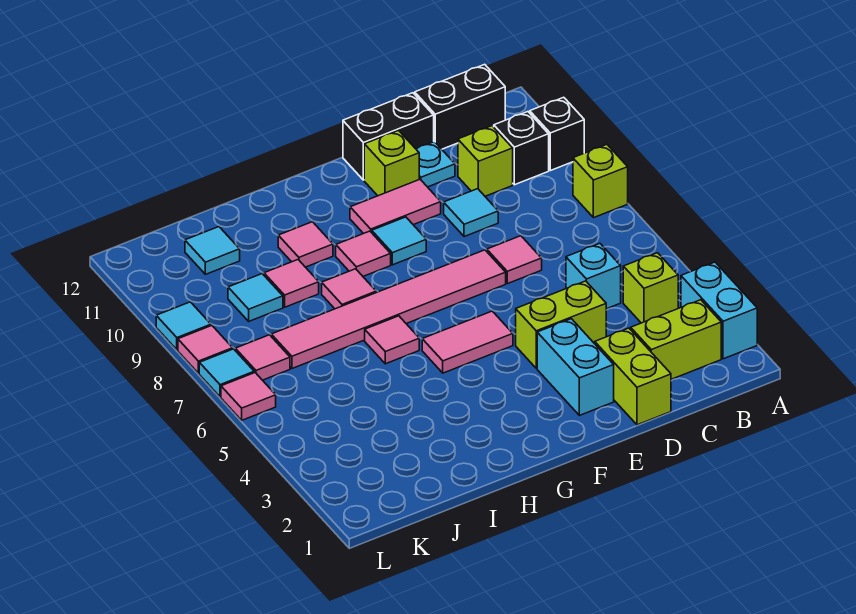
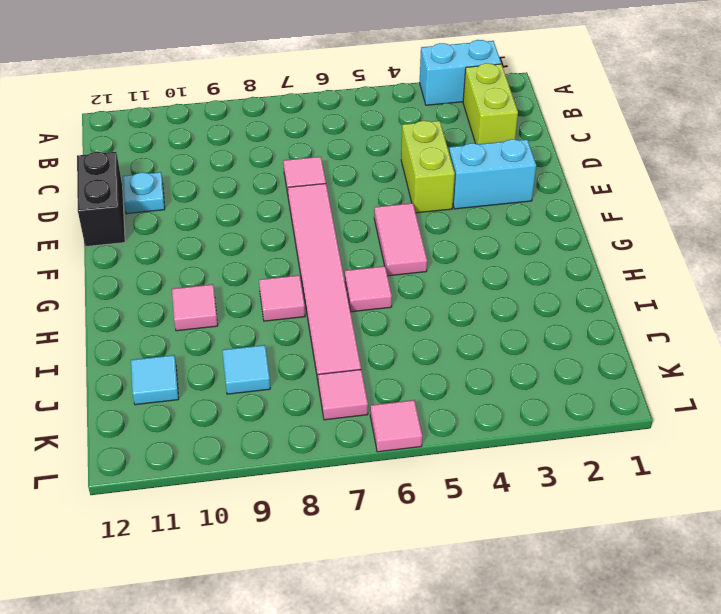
none -> lime brick A8 level 1
none -> black brick A10 level 1
none -> lime brick B4 level 1
none -> black brick B10 level 1

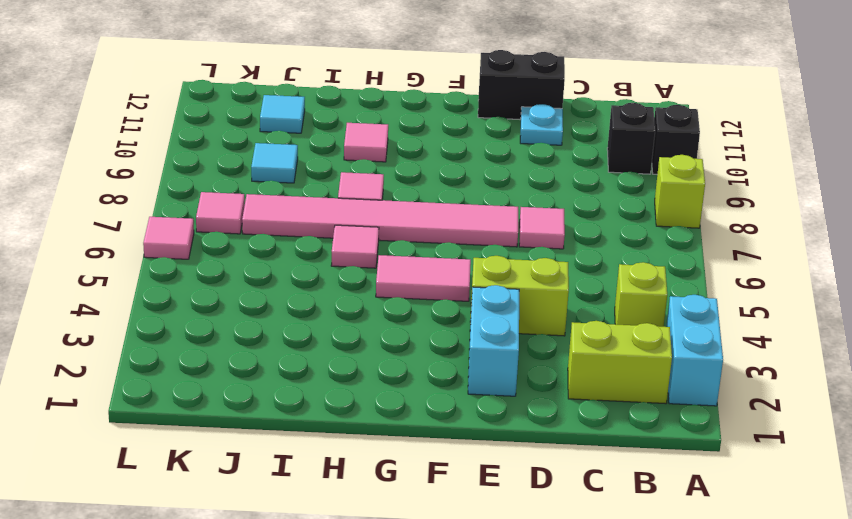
none -> black brick B12:C12 level 1
none -> cyan brick C5 level 1
none -> lime brick C10 level 1
none -> lime brick D1:D2 level 1

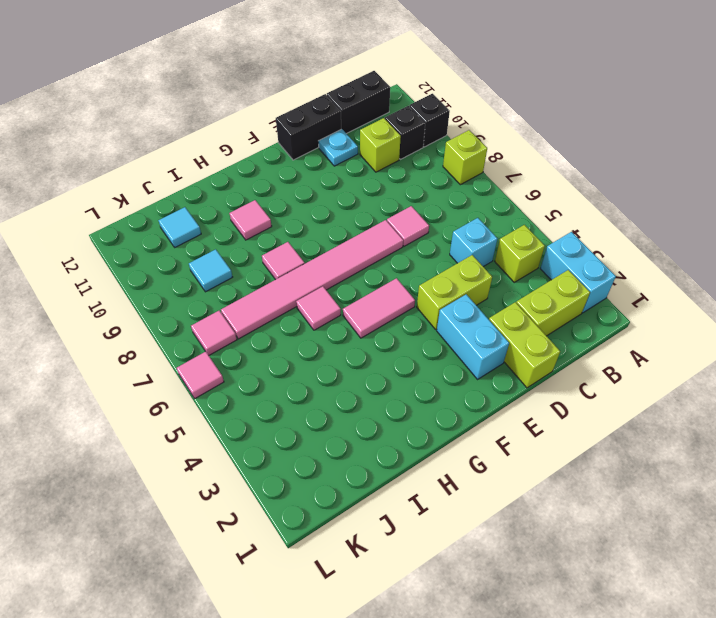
none -> cyan tile D9 level 1
none -> pink tile E10:F10 level 1
none -> lime brick E11 level 1
none -> cyan tile F9 level 1

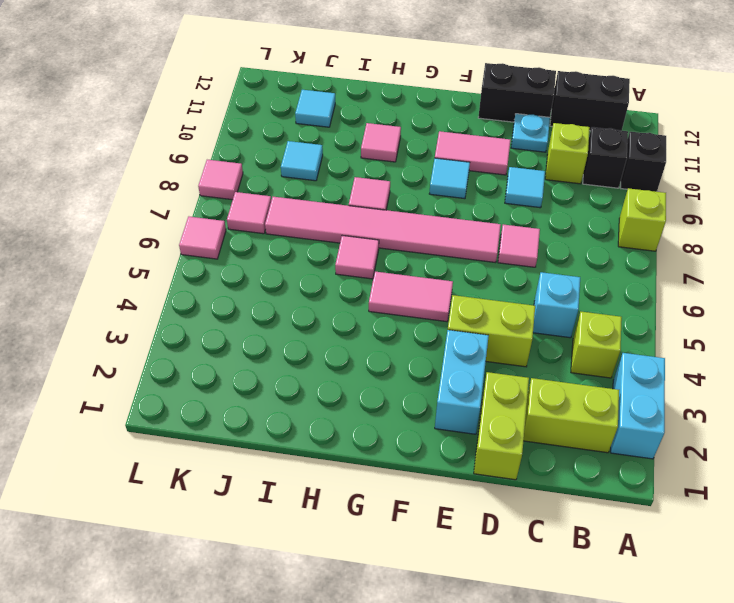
none -> lime brick E11 level 1
none -> pink tile G9 level 1
none -> pink tile I9 level 1
none -> cyan tile L7 level 1

